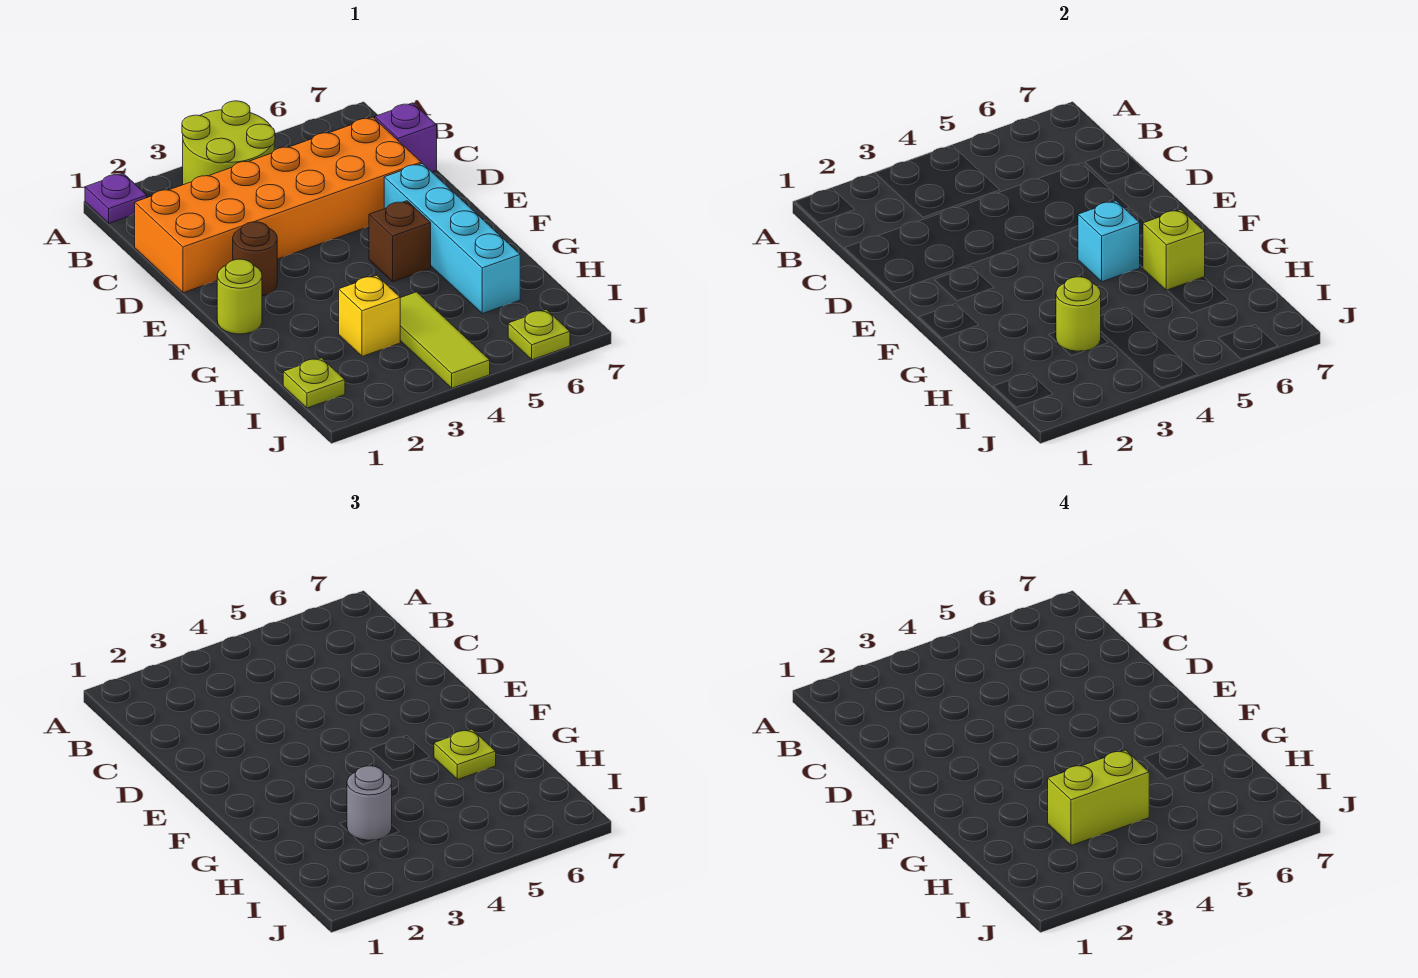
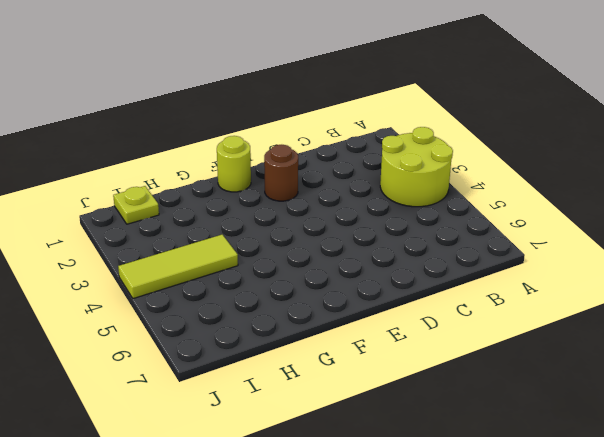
none -> purple plate A1 level 1
none -> orange brick C1:D6 level 1
none -> purple brick C7 level 1

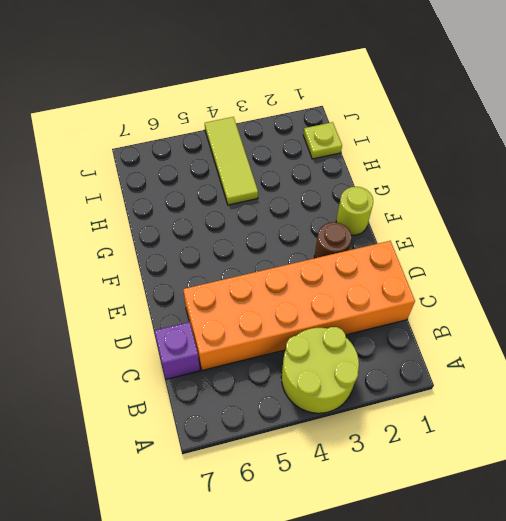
none -> purple plate A1 level 1
none -> cyan brick E6:H6 level 1
none -> brown brick F5 level 1

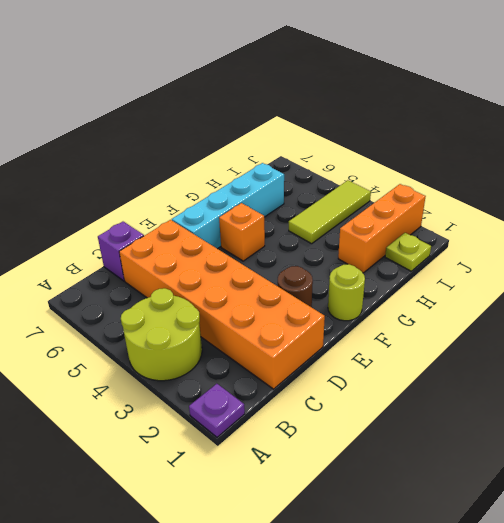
orange brick F5 level 1 -> brown brick F5 level 1
orange brick H2:J2 level 1 -> none
none -> yellow brick H3 level 1
none -> lime plate J6 level 1
none -> cyan brick F5 level 2

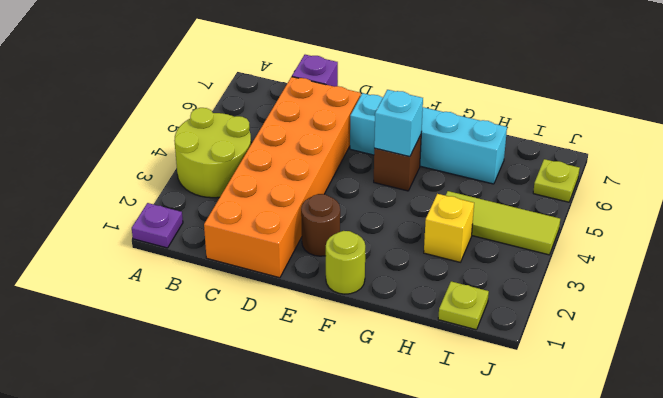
none -> lime brick G6 level 2
none -> lime round brick H3 level 2
none -> lime plate G6 level 3

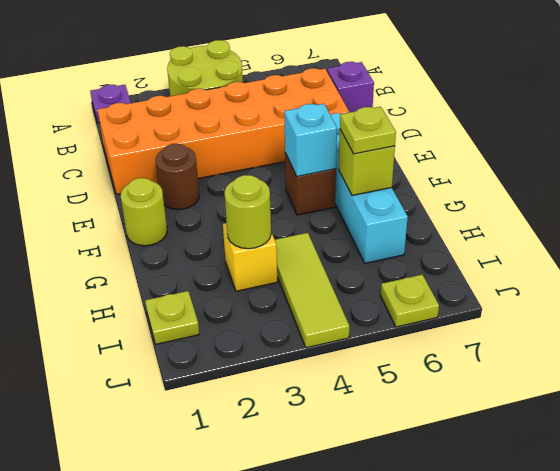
none -> grey round brick H3 level 3
none -> lime brick H3:H4 level 4

